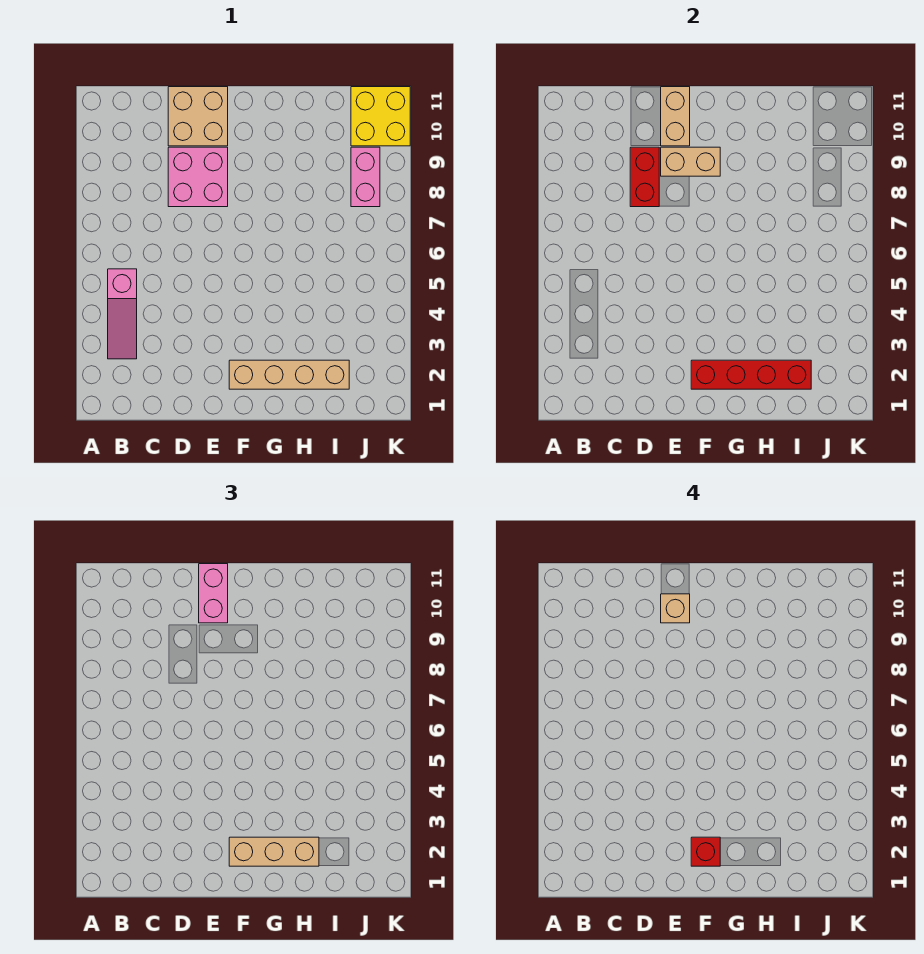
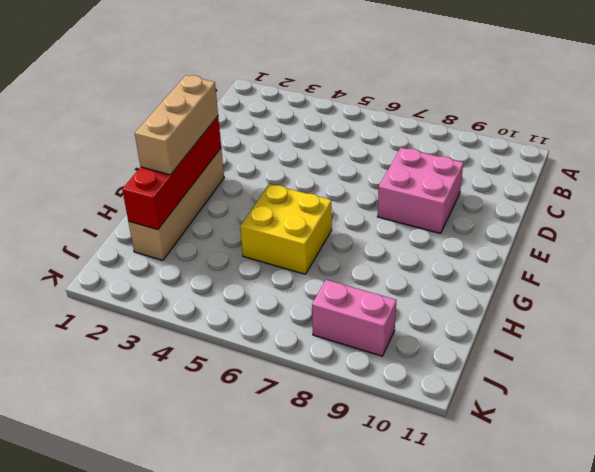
yellow brick G5:H6 level 1 -> yellow brick J10:K11 level 1
none -> pink slope B3:B5 level 1 top 5
none -> tan brick D10:E11 level 1
none -> red brick D8:D9 level 2

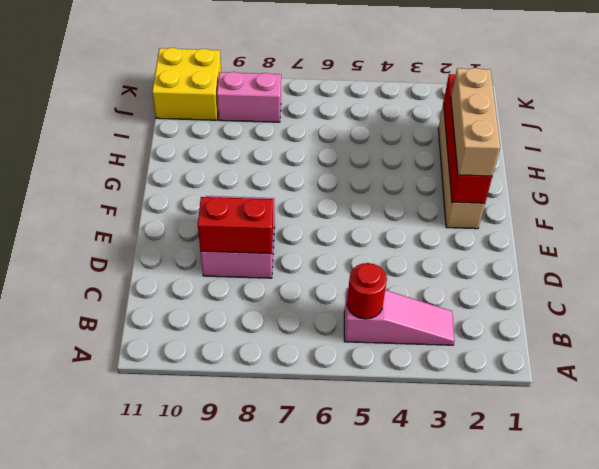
red round brick B5 level 2 -> none
none -> tan brick D10:E11 level 1
none -> tan brick E9:F9 level 2
none -> tan brick E10:E11 level 2

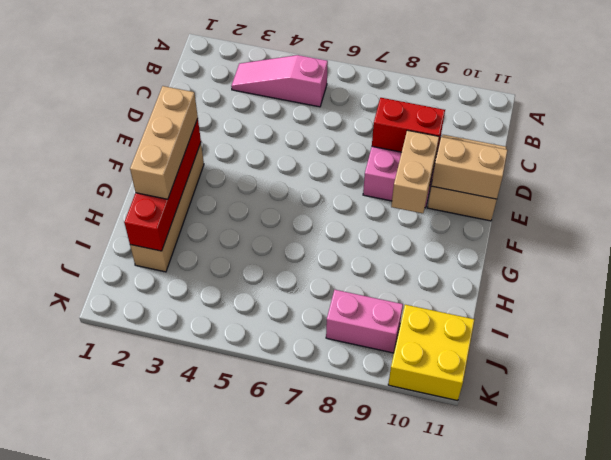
none -> pink brick E10:E11 level 3
none -> tan brick E10 level 4
none -> red brick F2 level 4

